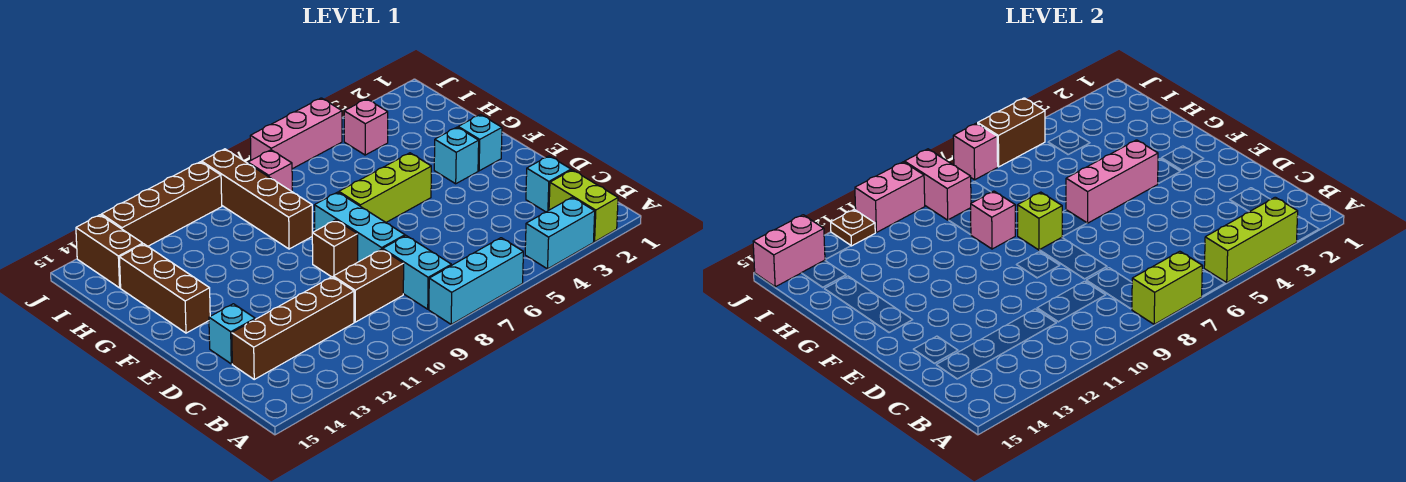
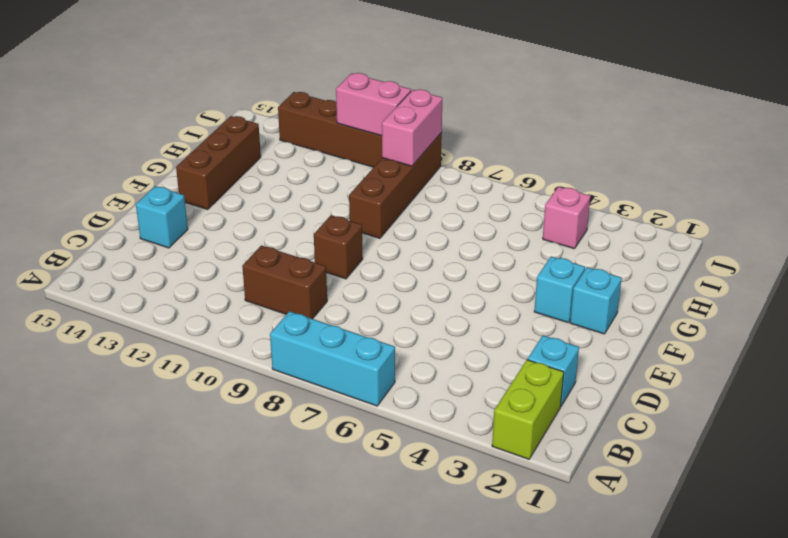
none -> cyan brick A3:A4 level 1
none -> cyan brick B8:C8 level 1
none -> brown brick C11:C14 level 1
none -> cyan brick D8:F8 level 1

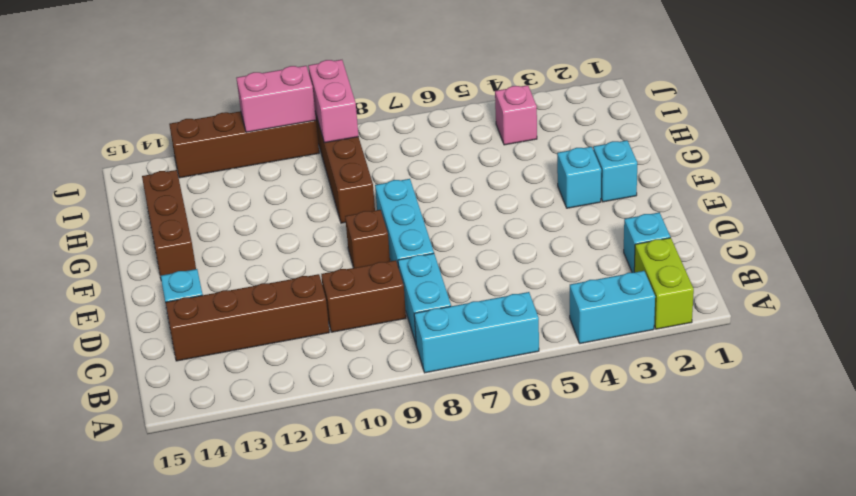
none -> lime brick F5:F7 level 1
none -> pink brick I8 level 1
none -> brown brick I14:J14 level 1
none -> pink brick J5:J7 level 1

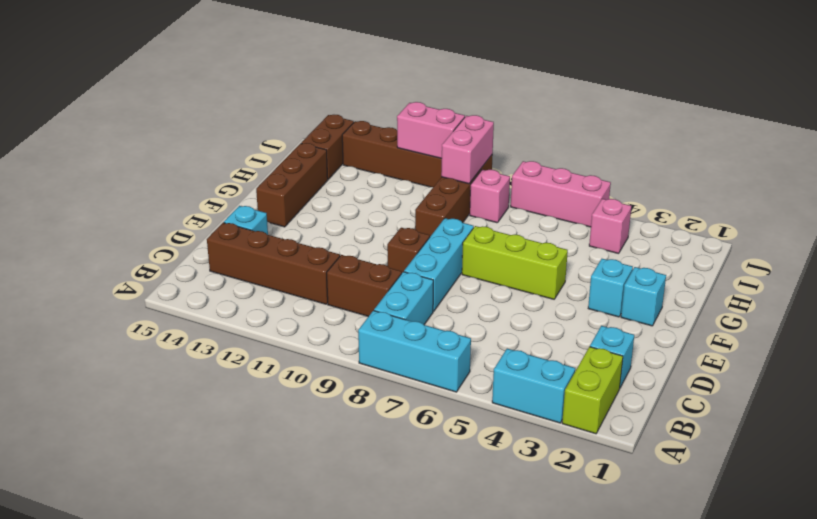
none -> lime brick A3:A5 level 2
none -> lime brick A7:A8 level 2
none -> pink brick F4:F6 level 2
none -> lime brick F8 level 2

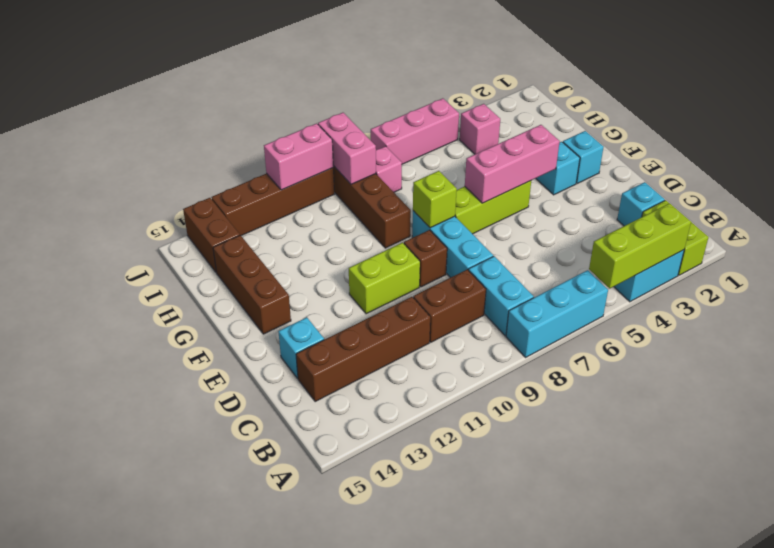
lime brick E10:E11 level 1 -> lime brick A7:A8 level 2
none -> pink brick G9 level 2
none -> brown brick J5:J6 level 2
none -> pink brick J7 level 2
none -> brown plate J12 level 2

